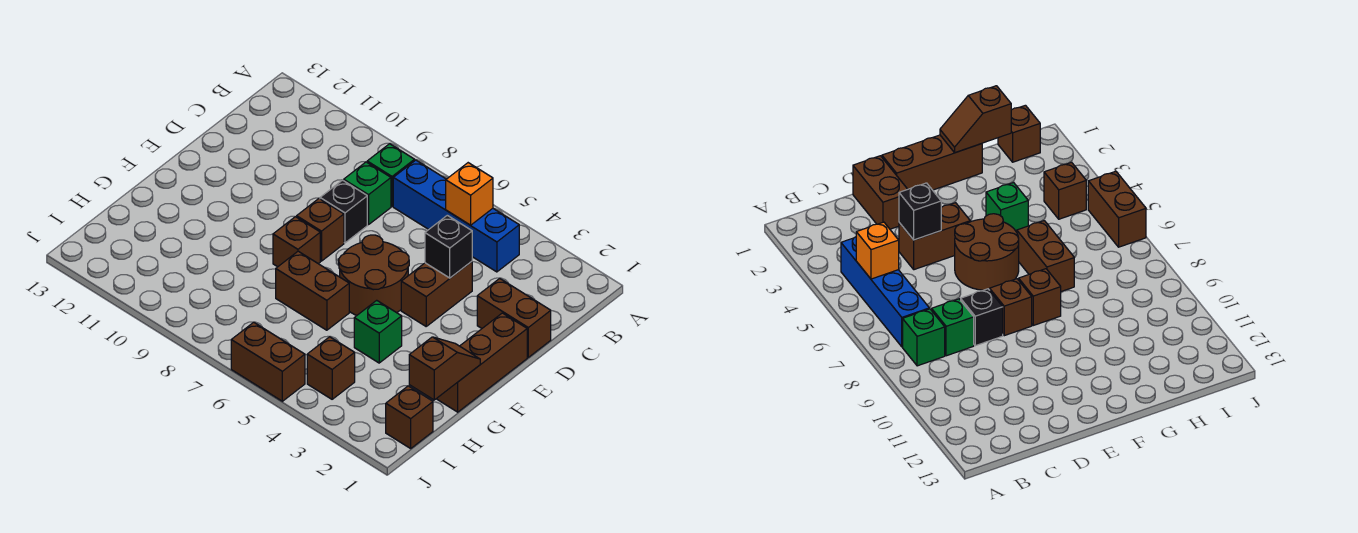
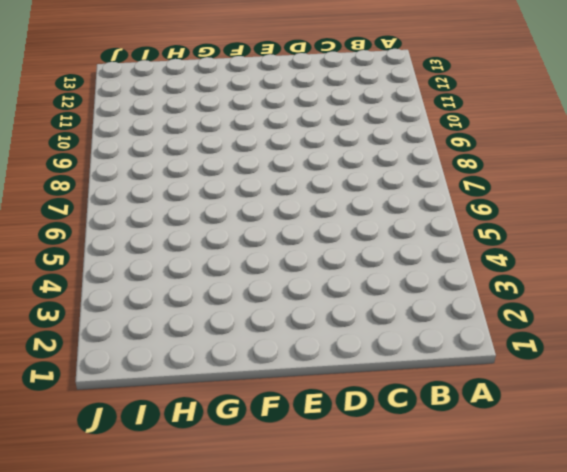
none -> blue brick B4:B7 level 1
none -> green brick B8 level 1
none -> green brick C8 level 1

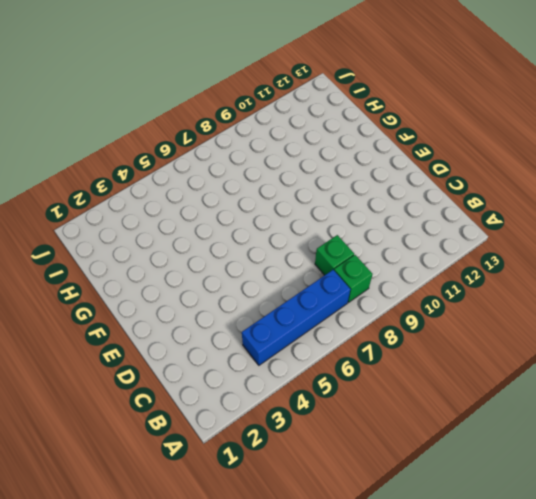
none -> brown brick D1:D2 level 1
none -> brown brick D4:E4 level 1
none -> black brick D8 level 1

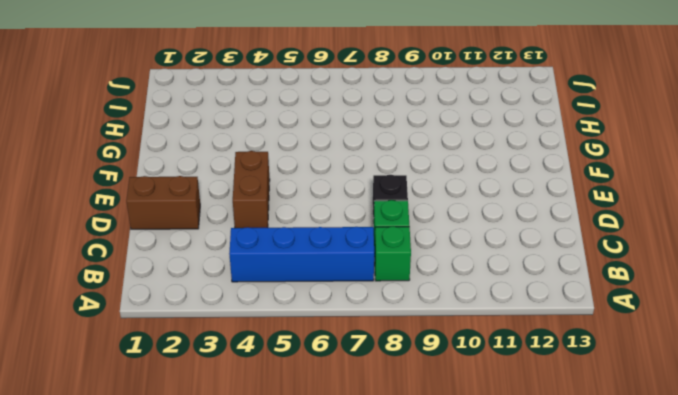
none -> brown brick E1:G1 level 1
none -> brown round brick E5:F6 level 1
none -> brown brick E8 level 1

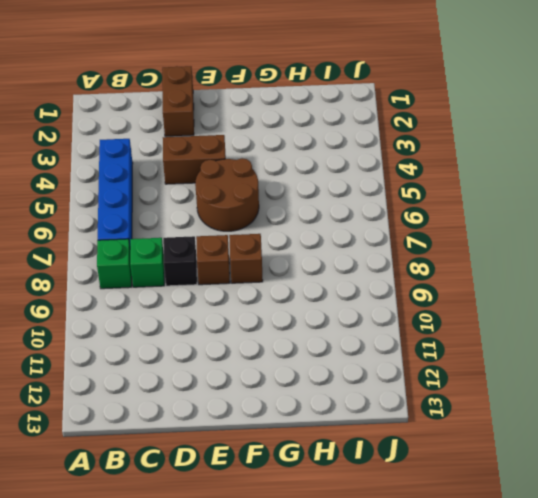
none -> brown brick E1:G1 level 1
none -> green brick G4 level 1
none -> brown brick G6:G7 level 1

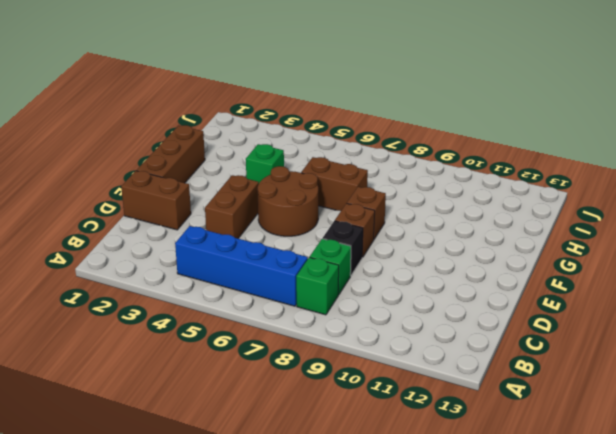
none -> brown brick I1 level 1
none -> brown brick I4 level 1
none -> brown brick J5:J6 level 1

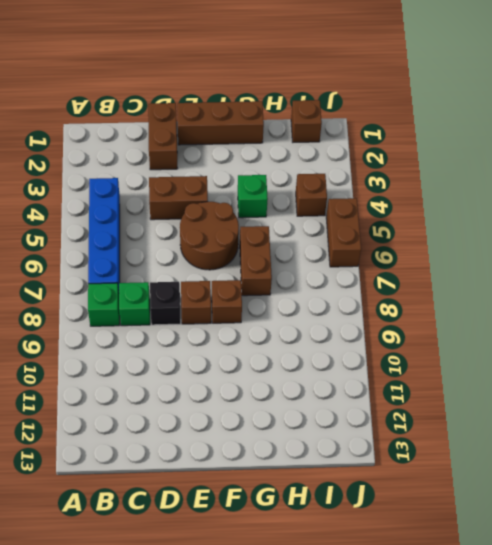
none -> orange brick B5 level 2
none -> black brick D4 level 2
none -> brown slope G1:H1 level 2 top H

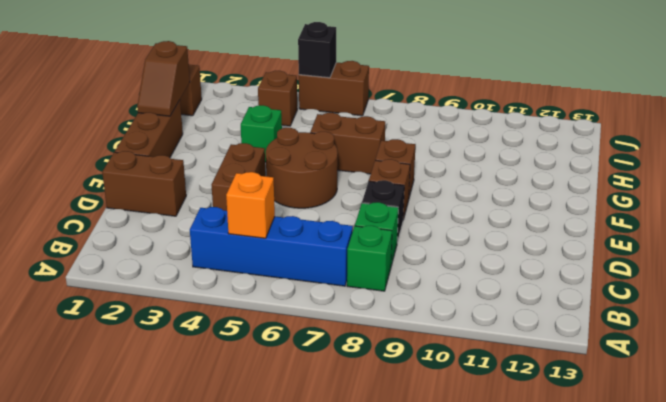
black brick J5 level 2 -> black brick D4 level 2

